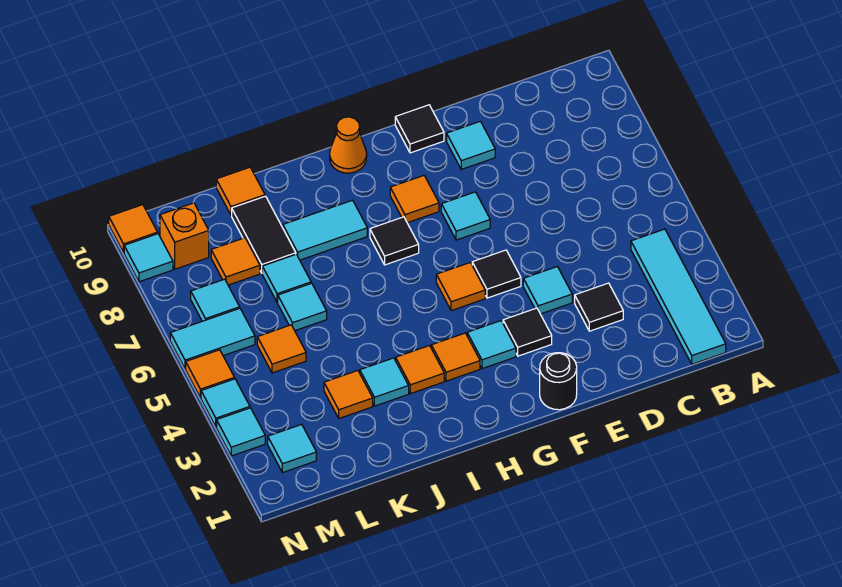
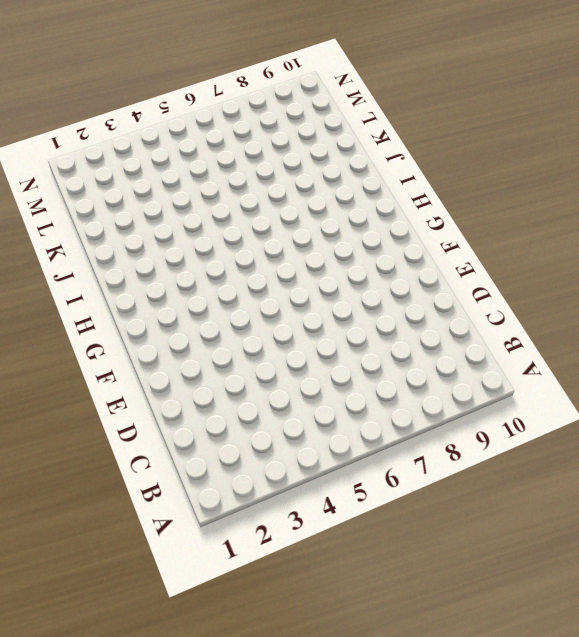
none -> cyan tile B1:B4 level 1
none -> black tile D3 level 1
none -> cyan tile E4 level 1
none -> cyan tile E9 level 1

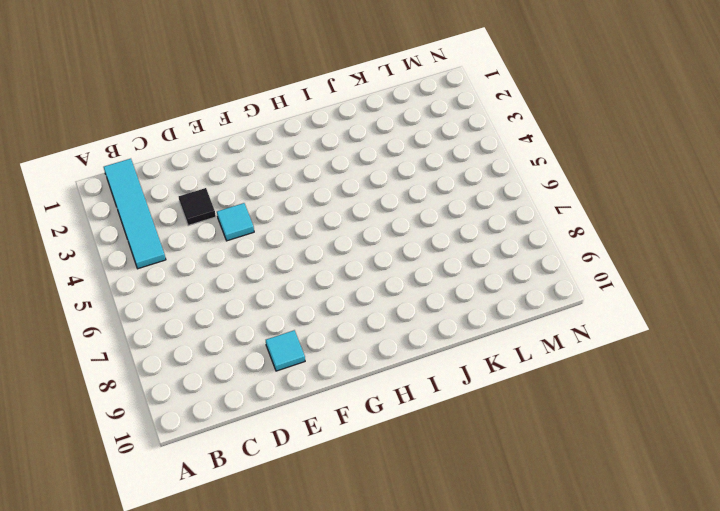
none -> black round brick F1 level 1
none -> black tile F3 level 1
none -> black tile F5 level 1
none -> cyan tile F7 level 1

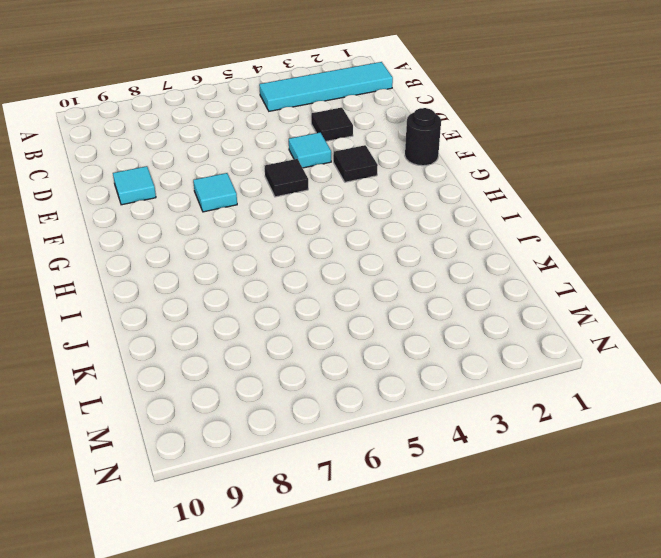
none -> black tile F10 level 1
none -> cyan tile G3 level 1
none -> orange tile G5 level 1
none -> orange tile G8 level 1

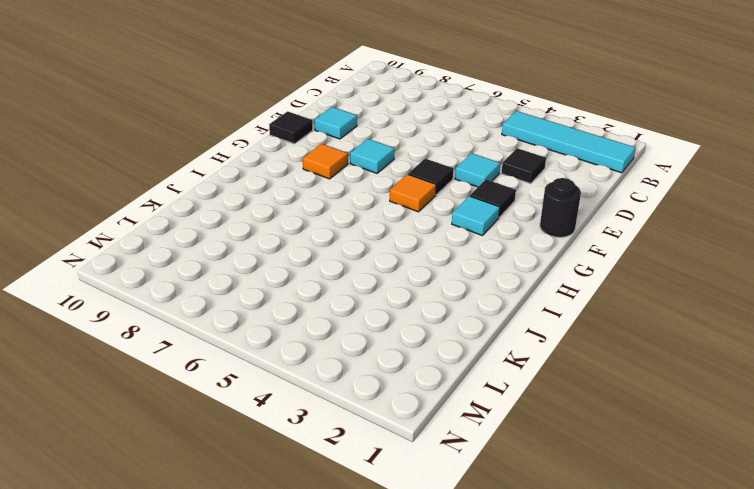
none -> orange tile H3 level 1
none -> black tile H7 level 1
none -> orange cone H10 level 1
none -> orange tile I3 level 1

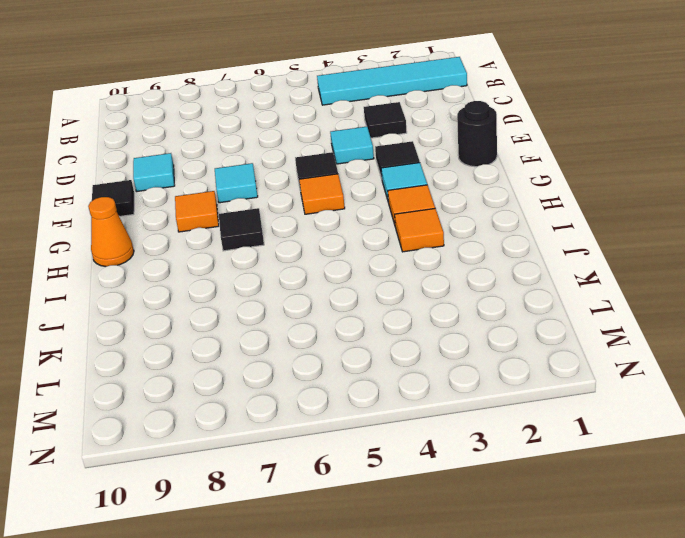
none -> cyan tile I8:J8 level 1
none -> cyan tile J3 level 1
none -> orange tile K3 level 1
none -> cyan tile K6 level 1

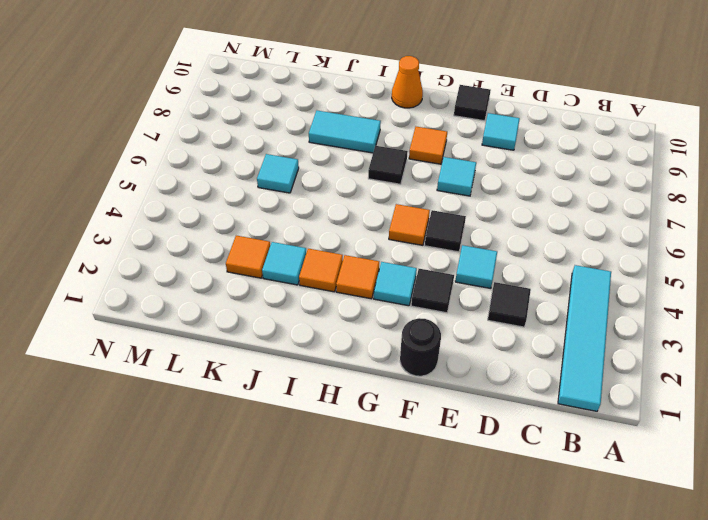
none -> cyan tile K7 level 1
none -> black tile K8:K9 level 1
none -> orange tile K10 level 1
none -> orange tile L5 level 1

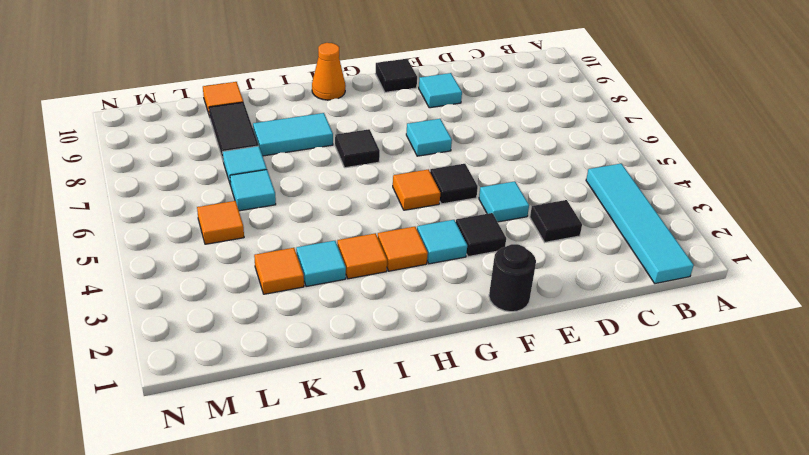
none -> orange tile G8 level 1
none -> orange tile L8 level 1
none -> cyan tile M2 level 1
none -> cyan tile M6:N6 level 1

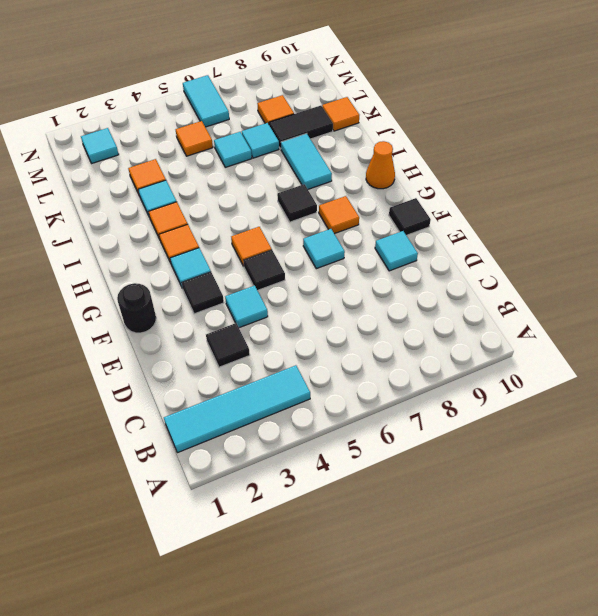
none -> cyan tile M7 level 1
none -> orange brick M9 level 1
none -> cyan tile N3 level 1
none -> cyan tile N4 level 1

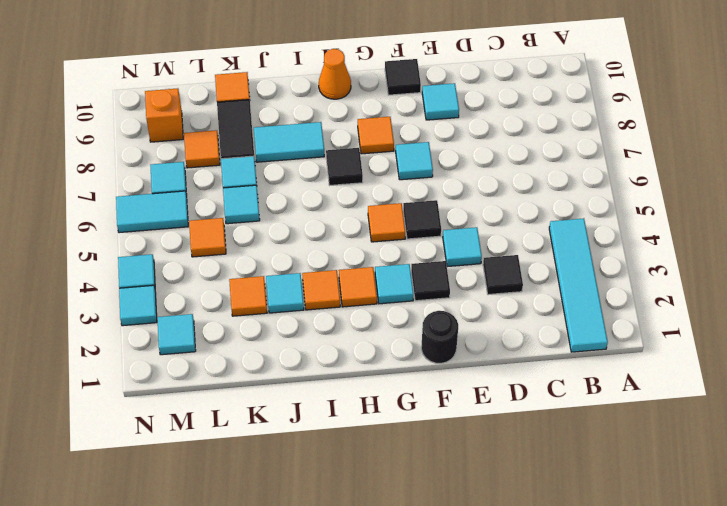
none -> orange tile N5 level 1
none -> cyan tile N9 level 1
none -> orange tile N10 level 1

